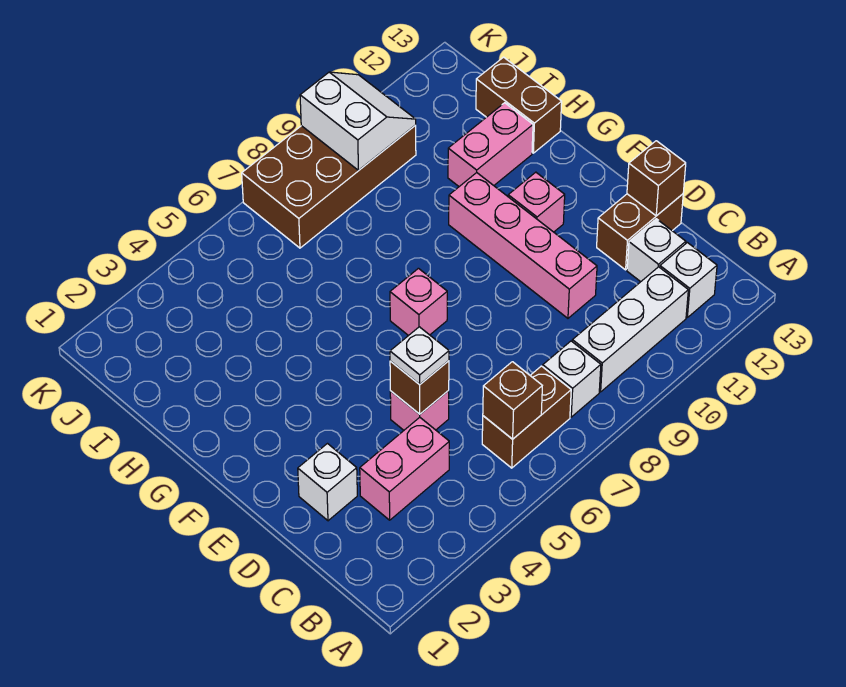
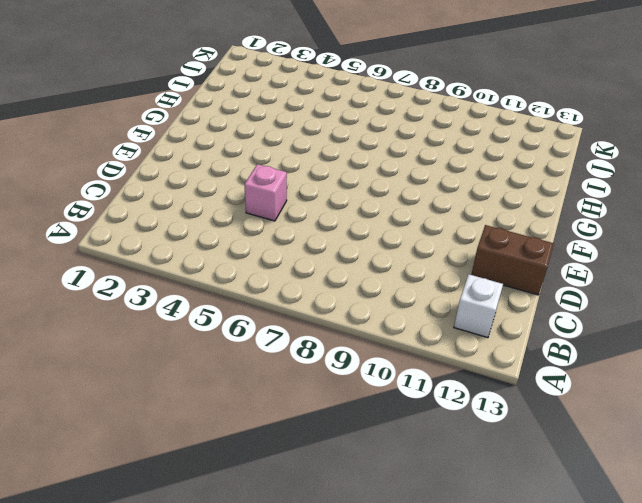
none -> brown brick B6:B7 level 1
none -> white brick B8 level 1
none -> white brick B9:B11 level 1

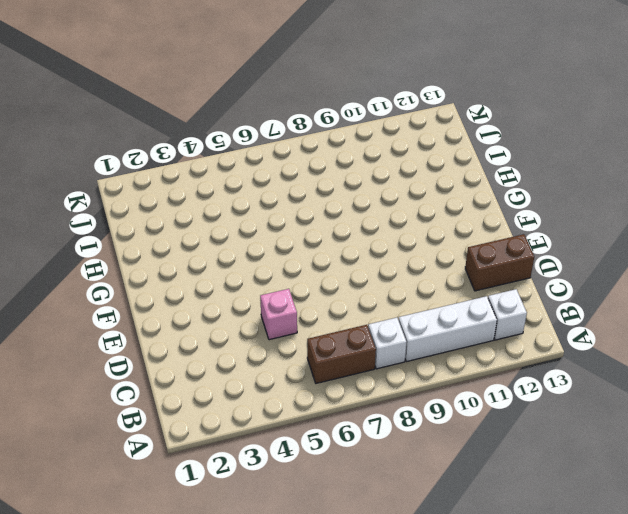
none -> pink brick C3:C4 level 1
none -> white brick C12 level 1
none -> white brick D2 level 1

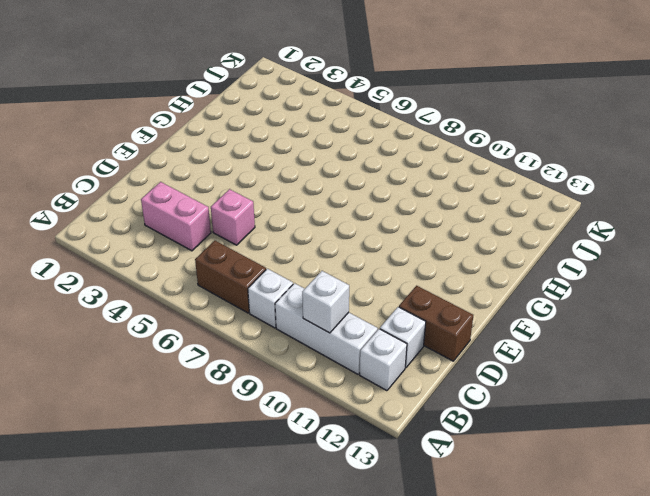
white brick B10 level 2 -> white brick D2 level 1
none -> pink brick D10:G10 level 1
none -> pink brick F7 level 1
none -> pink brick F11 level 1

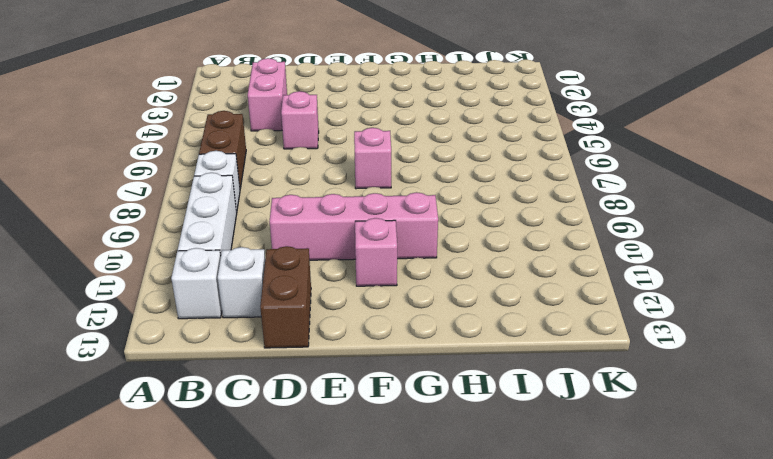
none -> white brick D2 level 1
none -> pink brick H11:H12 level 1
none -> brown brick H13:I13 level 1

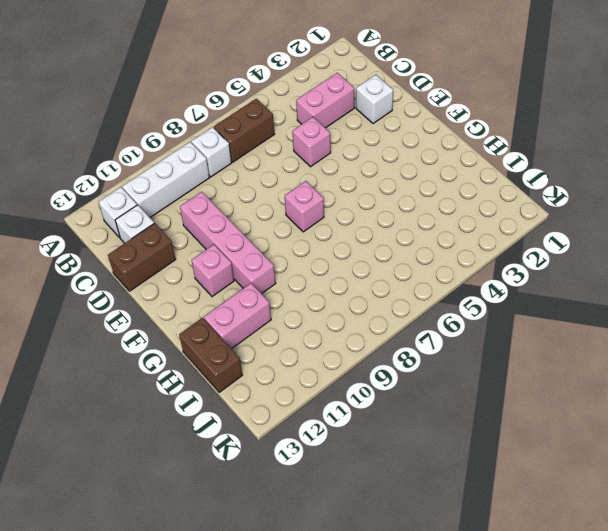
none -> brown brick J7:K10 level 1
none -> brown brick B6 level 2
none -> brown brick D5 level 2

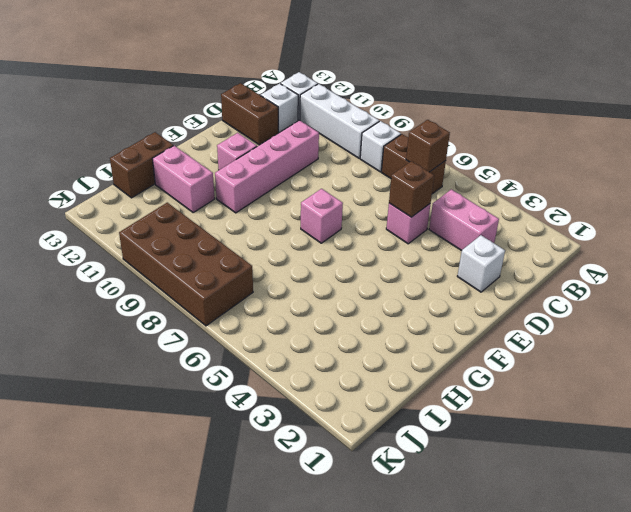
none -> brown brick D13 level 2
none -> white slope J9:K10 level 2 top 9
none -> white plate D5 level 3

